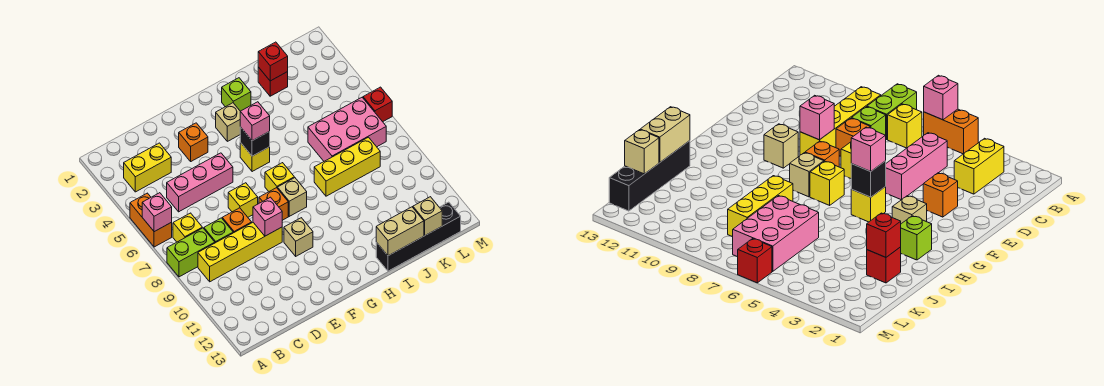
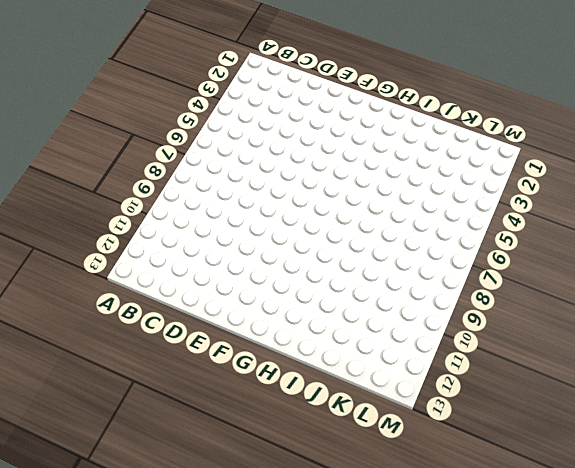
none -> orange brick A5:A6 level 1
none -> lime brick A8:B8 level 1
none -> yellow brick B3:C3 level 1

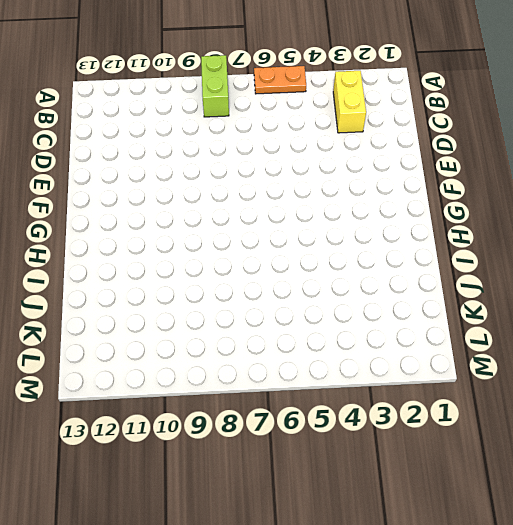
orange plate A5:A6 level 1 -> orange brick A5:A6 level 1
none -> yellow brick B7 level 1
none -> yellow brick B9:E9 level 1
none -> pink brick C5:E5 level 1

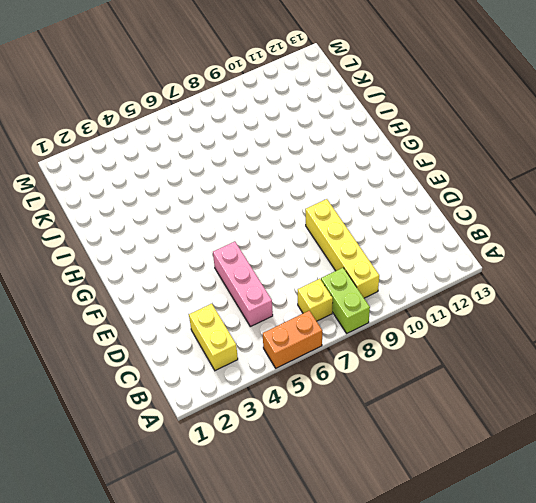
none -> lime brick C8 level 1
none -> orange brick D8 level 1
none -> orange brick E3 level 1

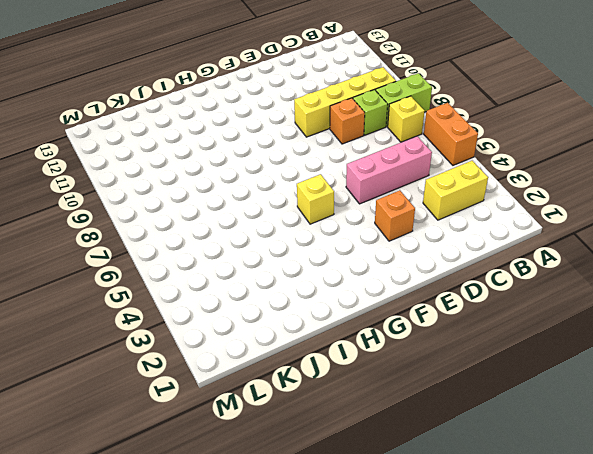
none -> yellow brick E7 level 1
none -> orange brick F8 level 1
none -> tan brick F10 level 1

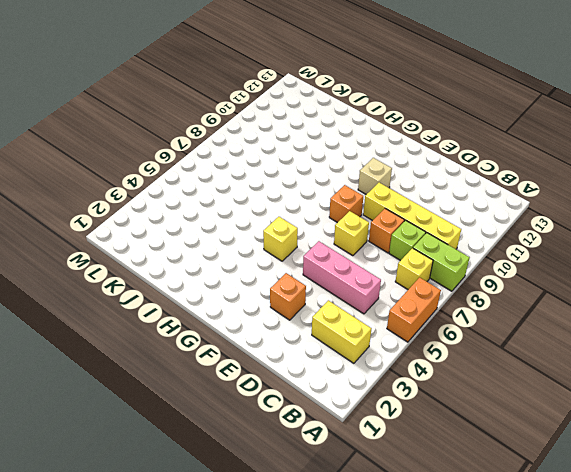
none -> tan brick G3 level 1
none -> yellow brick G7 level 1
none -> tan brick G8 level 1

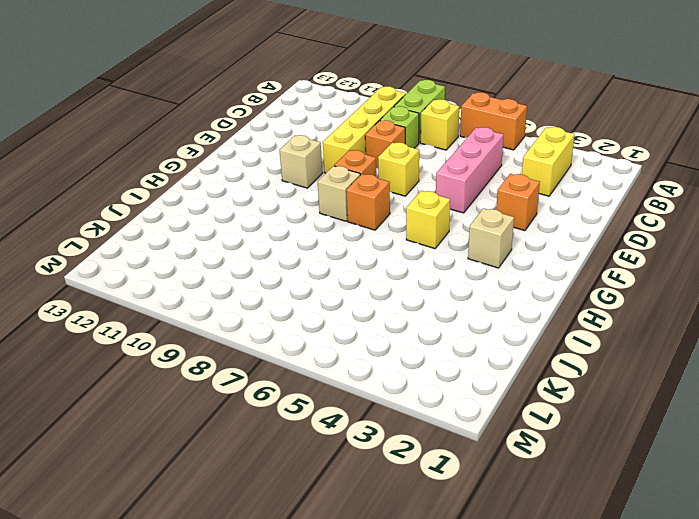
orange brick G7 level 1 -> yellow brick G7 level 1
none -> lime brick H2 level 1
none -> yellow brick I8:K8 level 1
none -> black brick I13:L13 level 1

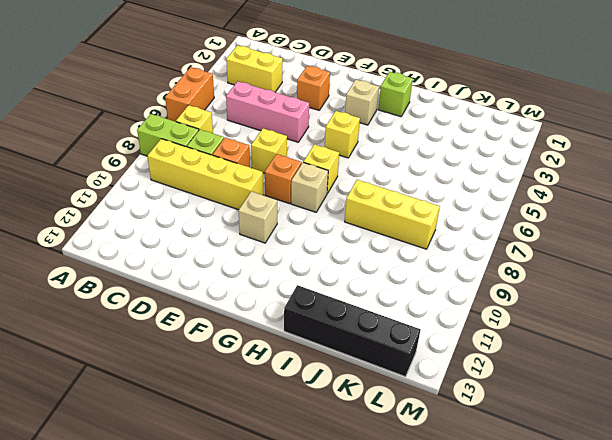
none -> red brick J2 level 1
none -> pink brick J6:L7 level 1
none -> red brick M6 level 1

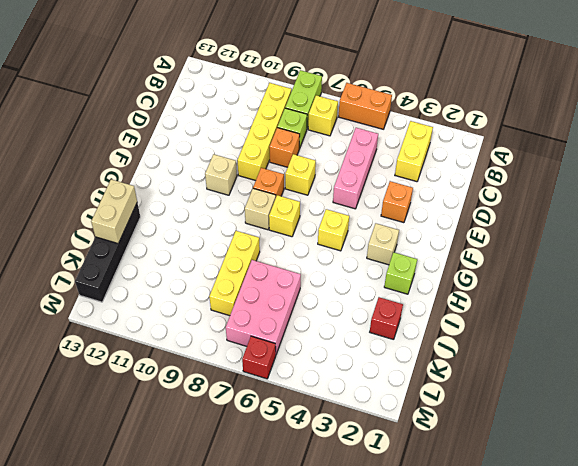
none -> pink brick A6 level 2
none -> pink brick E9 level 2
none -> black brick G5 level 2

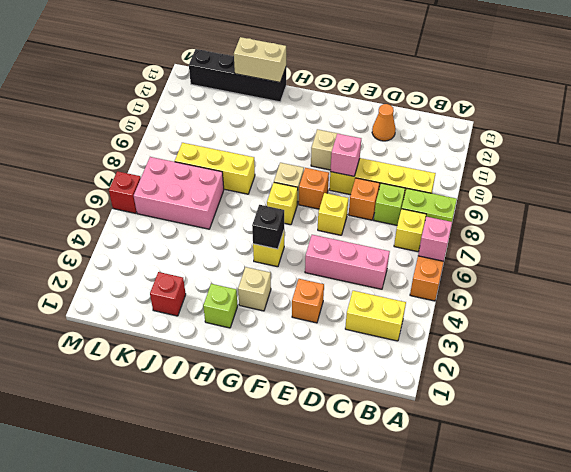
orange cone D12 level 1 -> none
none -> red brick J2 level 2
none -> tan brick K13 level 2
none -> pink brick G5 level 3

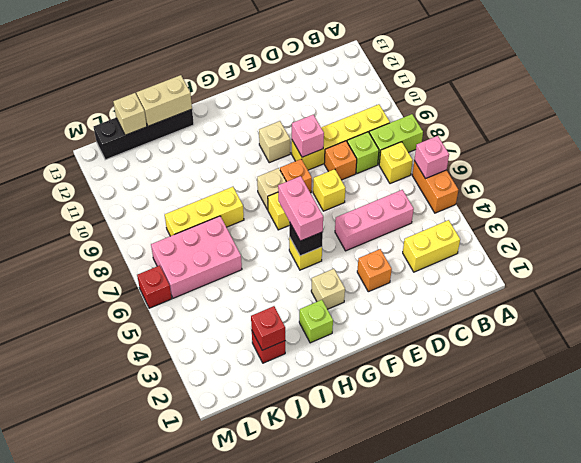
pink brick G5:G6 level 3 -> pink brick G5 level 3

